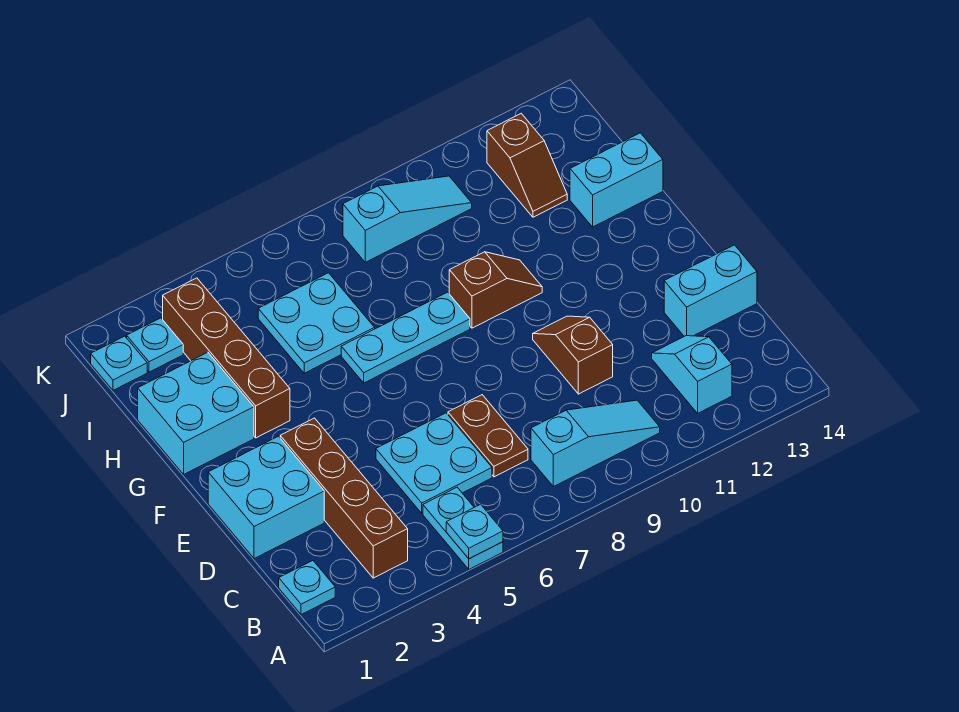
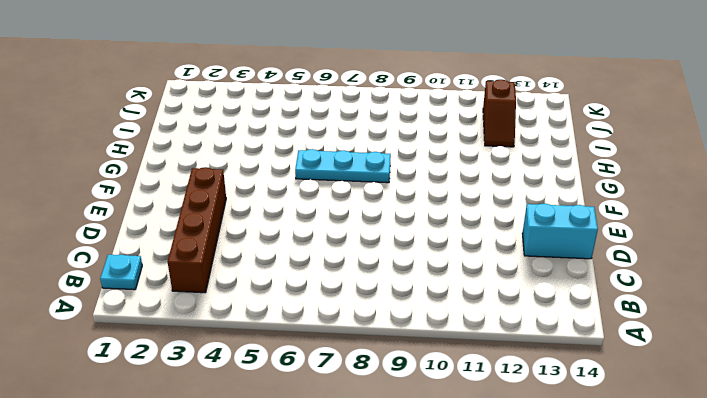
none -> cyan plate A5:B5 level 1
none -> cyan slope B8:B10 level 1 top 8
none -> cyan slope B12:C12 level 1 top B

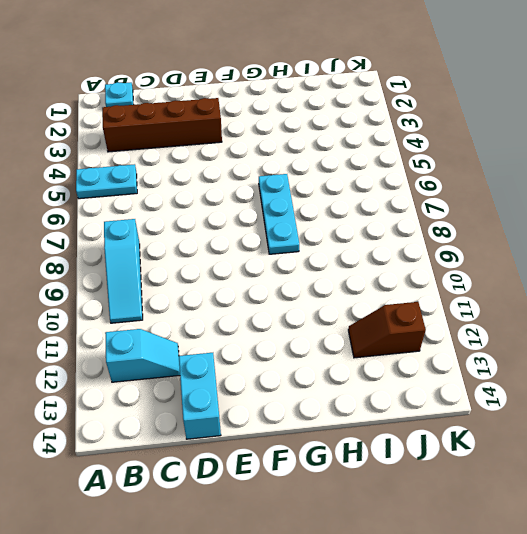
none -> cyan plate C5:D6 level 1
none -> brown plate C7:D7 level 1
none -> cyan brick D1:E2 level 1

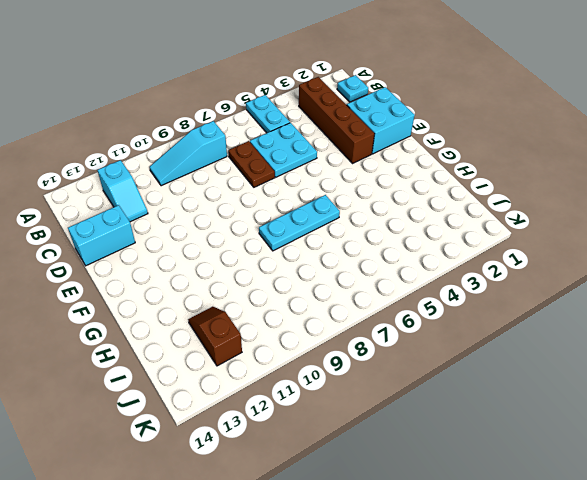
none -> brown slope D10:E10 level 1 top D
none -> cyan brick G1:H2 level 1
none -> brown brick G3:J3 level 1

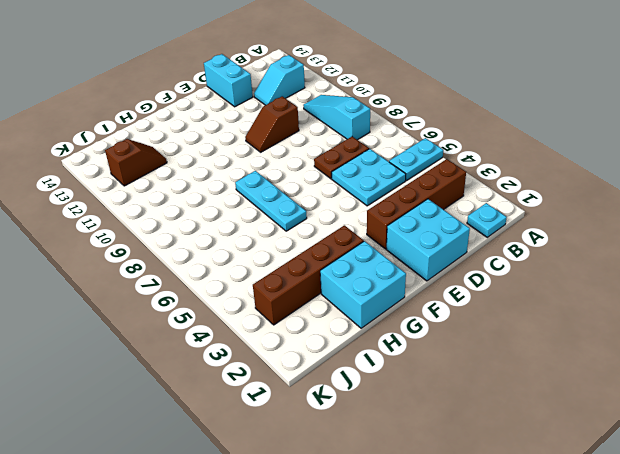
none -> brown slope G9:G10 level 1 top 9
none -> cyan plate H5:I6 level 1
none -> cyan brick H13:H14 level 1

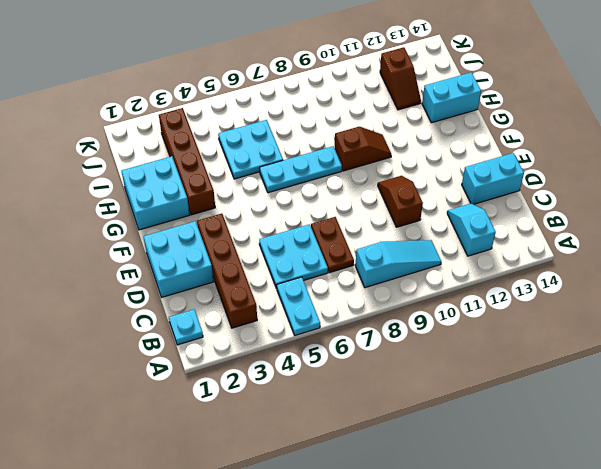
none -> cyan plate J1 level 1
none -> cyan plate J2 level 1
none -> cyan slope J8:J10 level 1 top 8

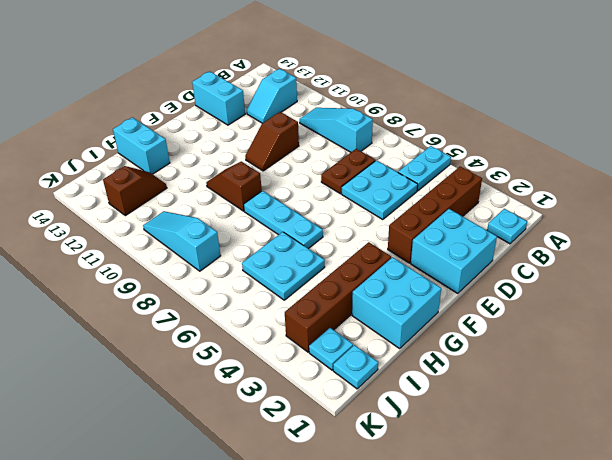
none -> cyan plate A5 level 2

